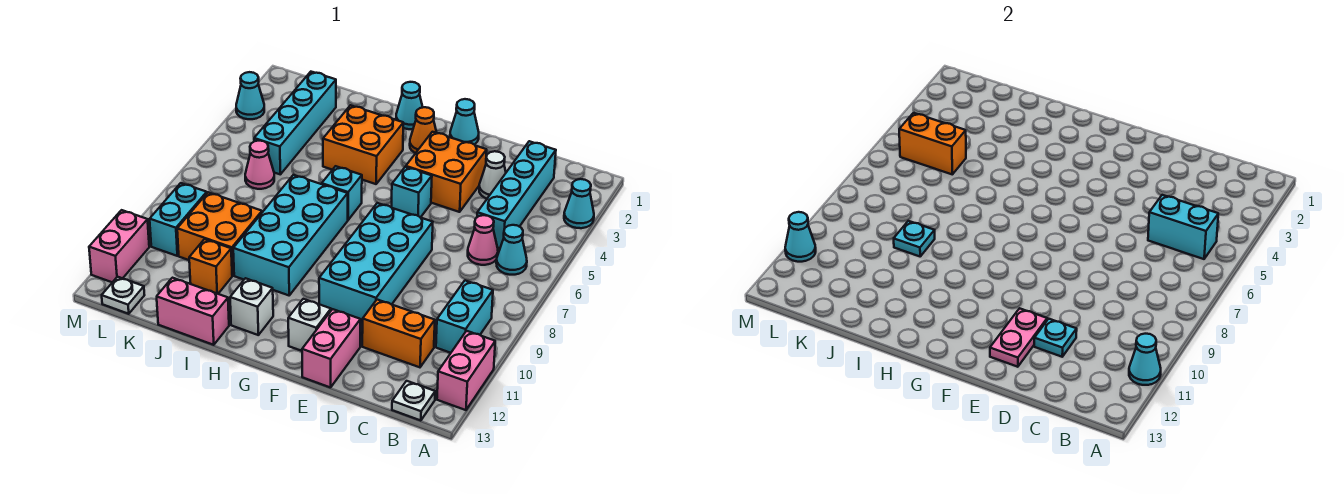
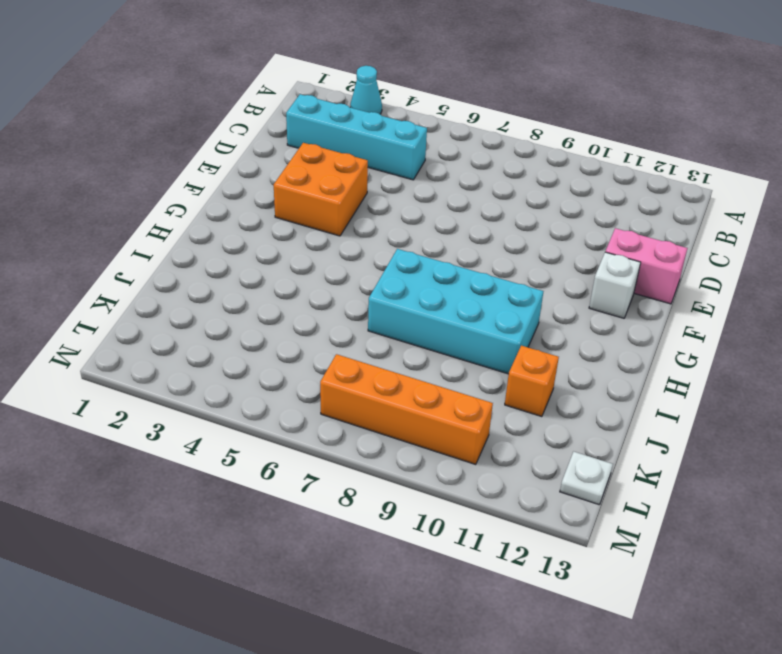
orange brick L7:L10 level 1 -> cyan brick L9:L10 level 1
none -> pink brick A11:A12 level 1
none -> cyan cone B6 level 1
none -> cyan brick B9:B10 level 1
none -> white plate B13 level 1

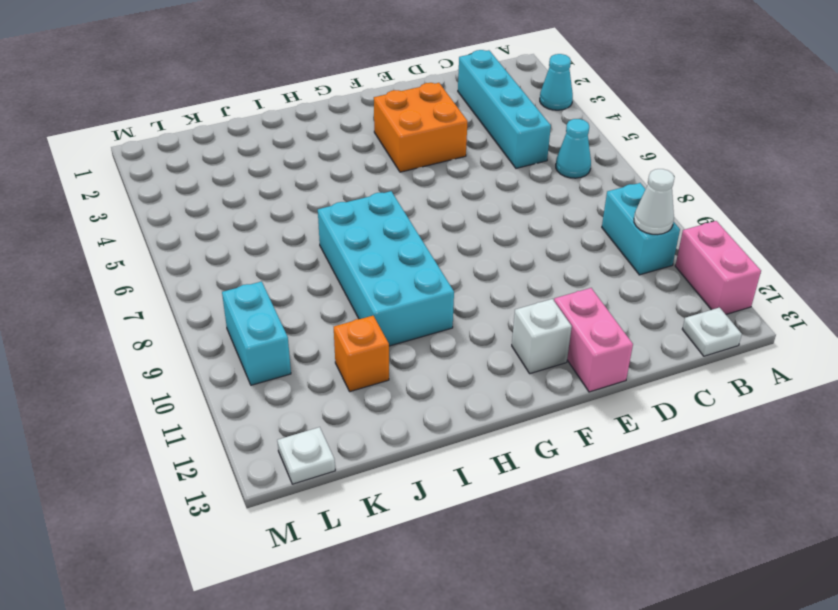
white cone B10 level 2 -> white cone D3 level 1
none -> pink cone C6 level 1
none -> orange brick C11:D11 level 1
none -> cyan brick E7:F10 level 1
none -> cyan cone F1 level 1

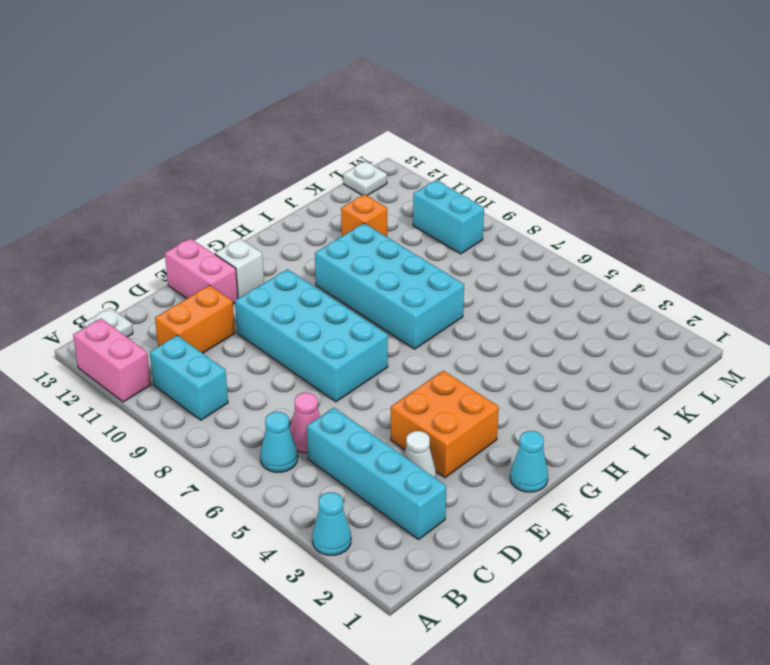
none -> cyan brick F5 level 1
none -> orange cone G2 level 1
none -> cyan cone H1 level 1
none -> orange brick H3:I4 level 1

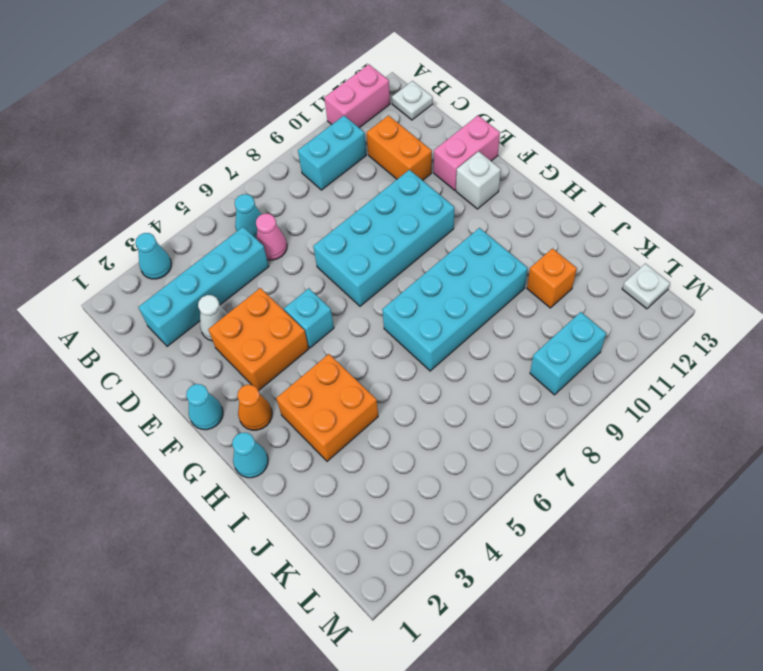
none -> cyan brick H6 level 1
none -> white brick H12 level 1
none -> pink brick I13:J13 level 1
none -> orange brick J9:K10 level 1

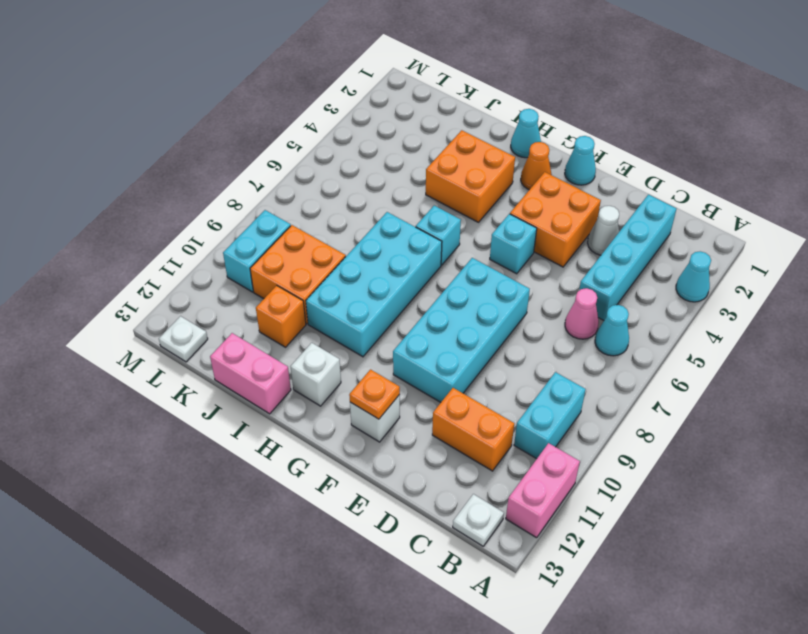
orange plate F12 level 2 -> none
none -> pink brick E12:E13 level 1
none -> cyan brick K2:K5 level 1
none -> pink cone K6 level 1
none -> cyan cone M3 level 1

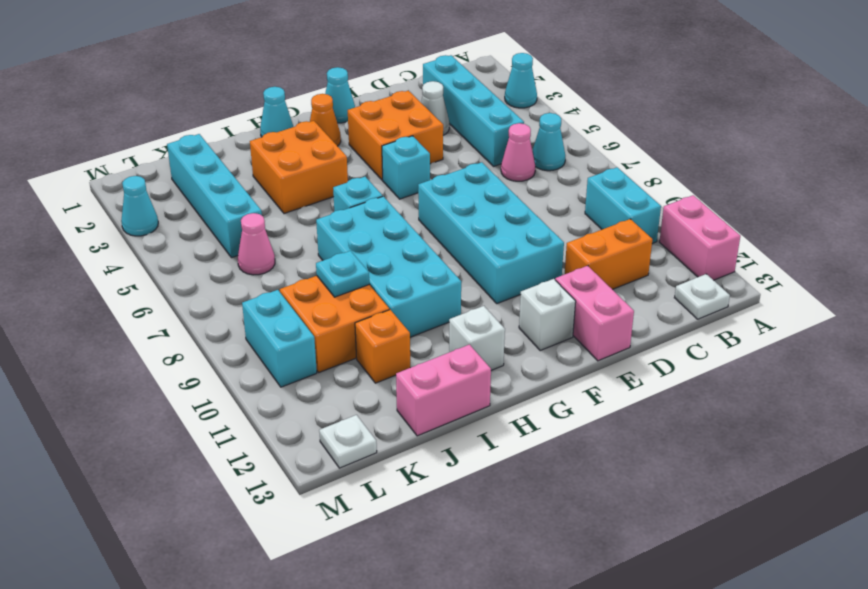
none -> pink brick M11:M12 level 1
none -> cyan cone A11 level 2
none -> cyan brick B5:C5 level 2
none -> cyan plate D11 level 2

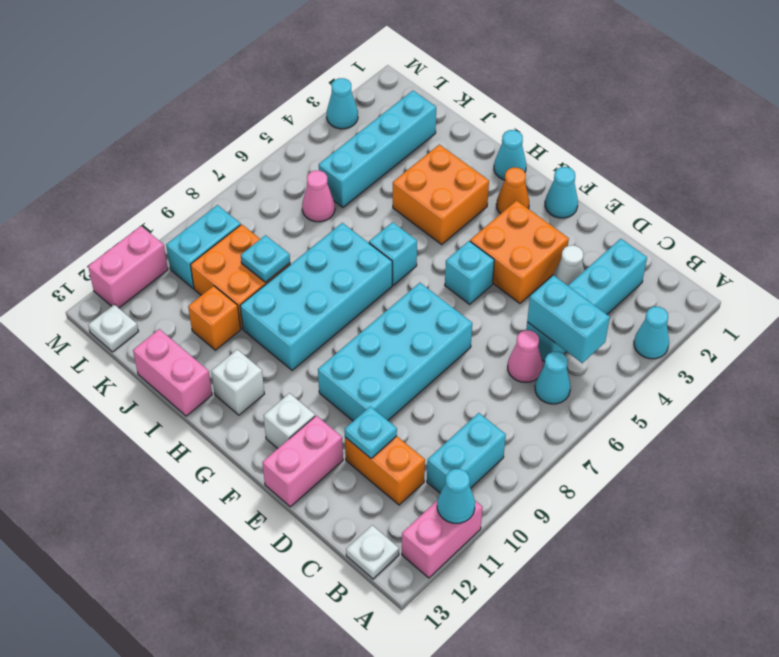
none -> pink plate E11:E12 level 2
none -> orange brick K5:L5 level 2
none -> cyan cone M11 level 2

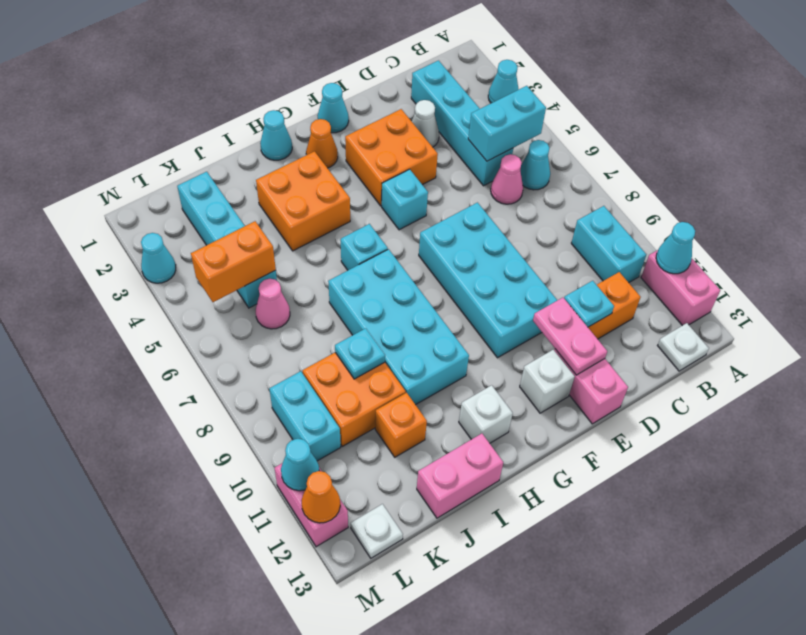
orange cone M12 level 2 -> none

